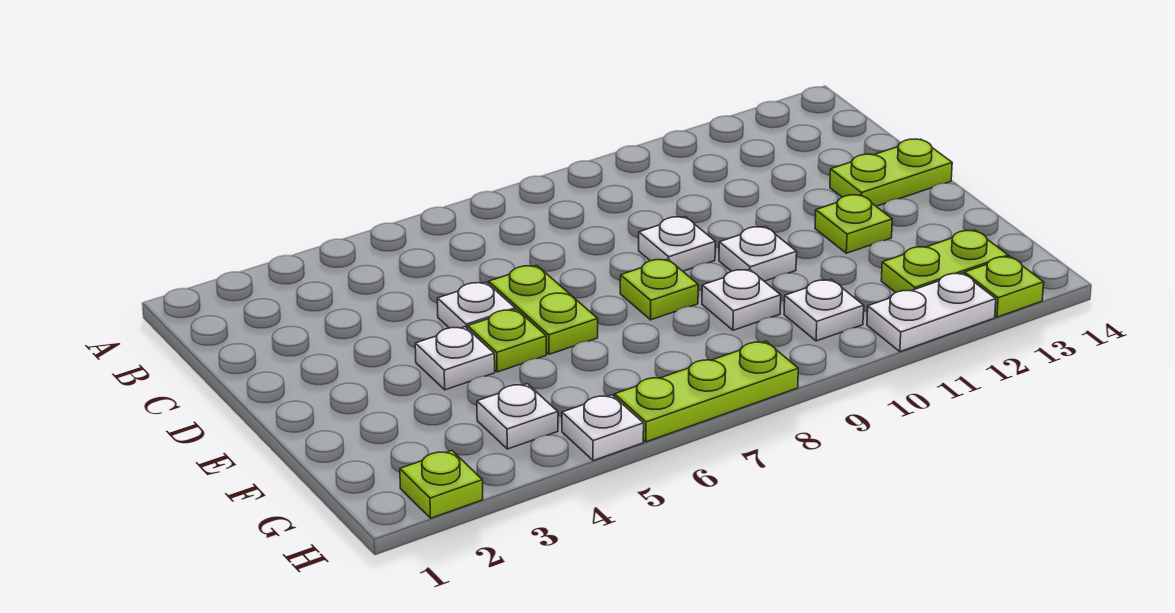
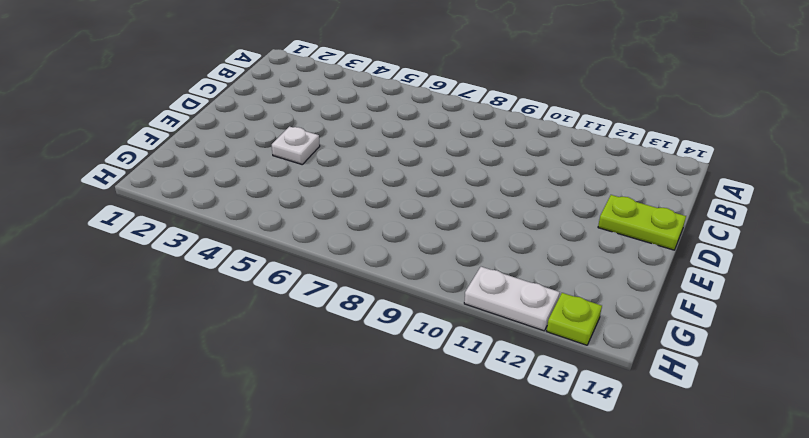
none -> white plate D5 level 1
none -> lime plate D6:E6 level 1
none -> white plate D9 level 1

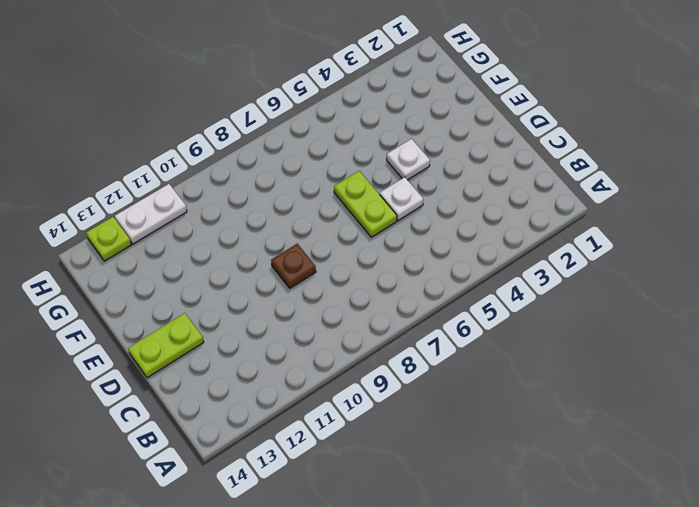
brown plate D9 level 1 -> white plate D9 level 1
none -> lime plate E5 level 1
none -> lime plate E8 level 1
none -> white plate E10 level 1

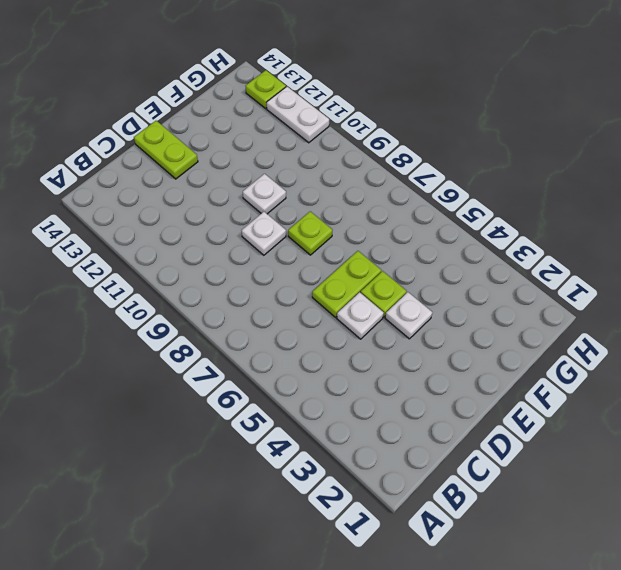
none -> lime plate E12 level 1
none -> white plate F9 level 1
none -> white plate G4 level 1

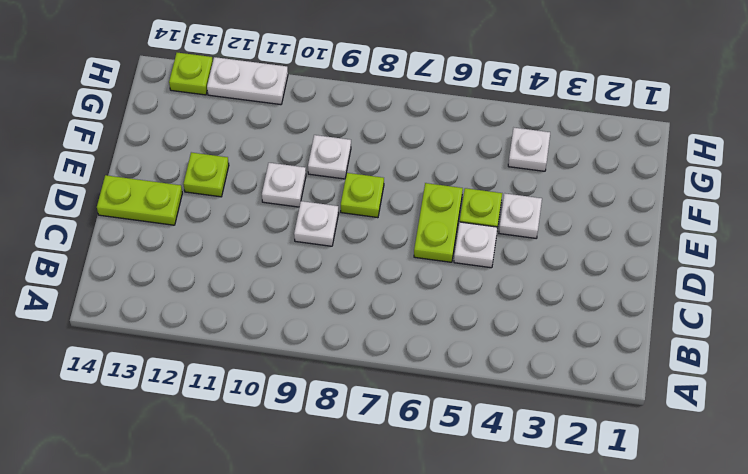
none -> white plate G10 level 1
none -> lime plate G12:G13 level 1
none -> lime plate H2 level 1

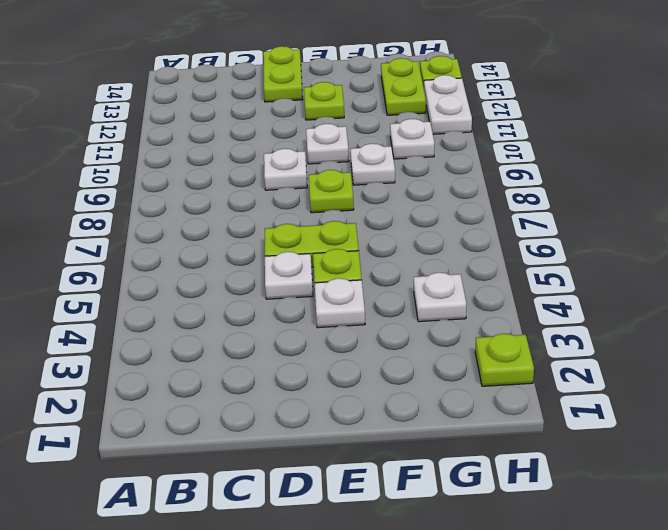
none -> white plate H5 level 1
none -> lime plate H6:H8 level 1

